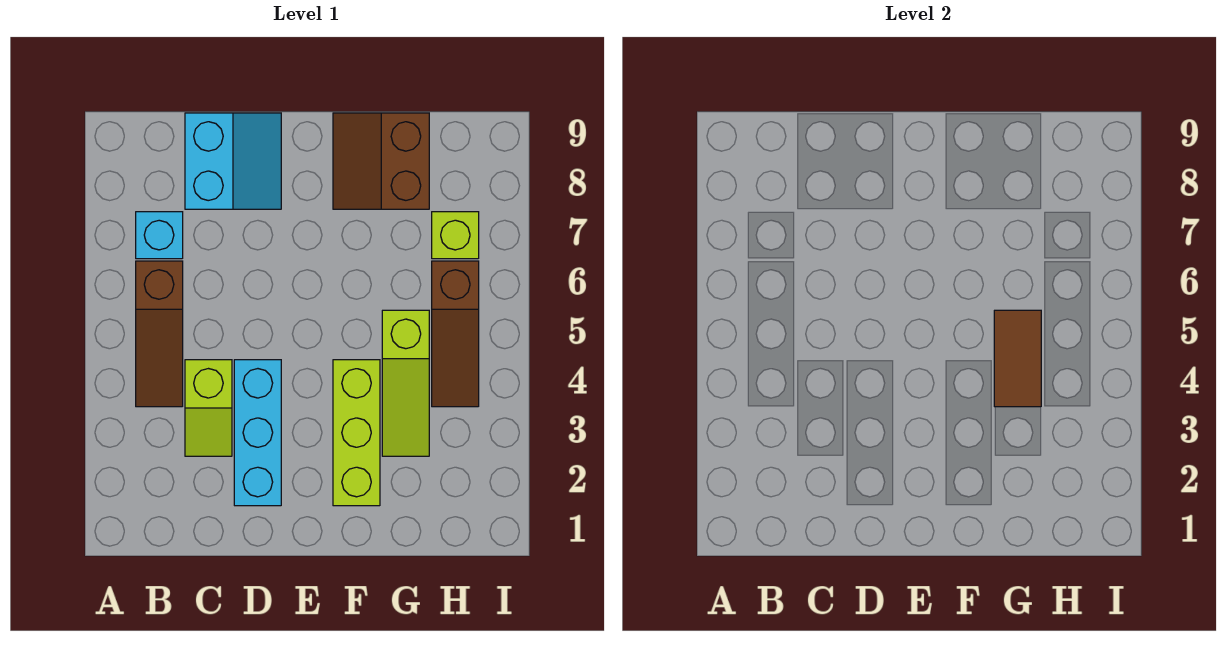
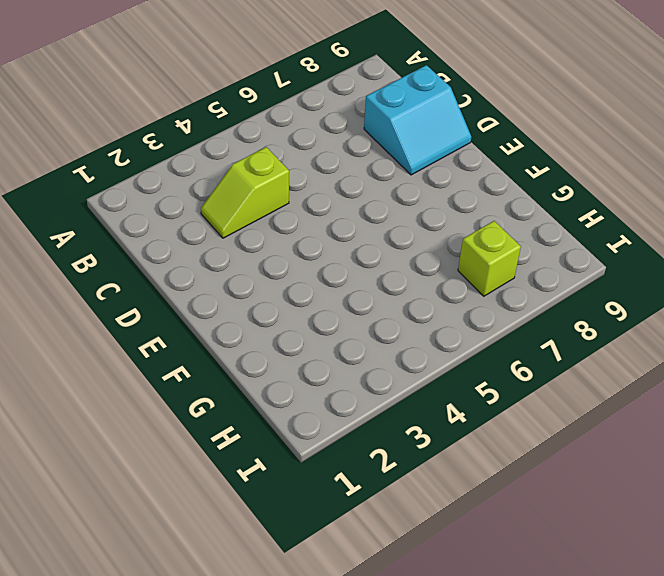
none -> brown slope B4:B6 level 1 top 6
none -> cyan brick B7 level 1

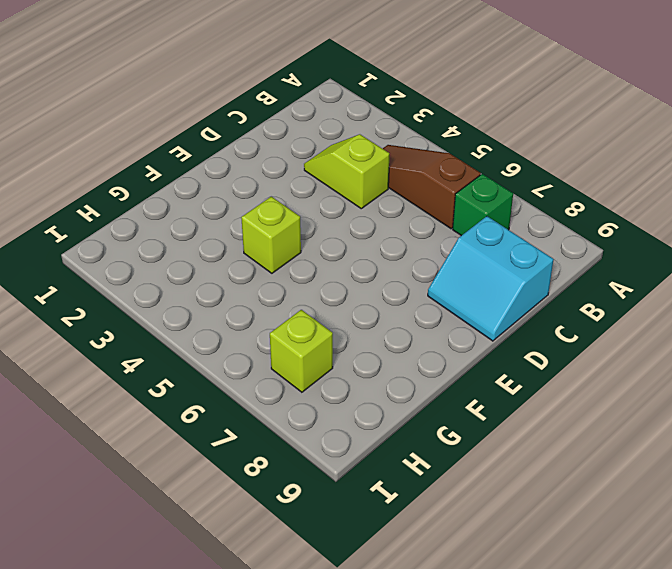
green brick B7 level 1 -> cyan brick B7 level 1
lime brick F4 level 1 -> lime brick F2:F4 level 1
none -> cyan brick D2:D4 level 1
none -> brown slope F8:G9 level 1 top G

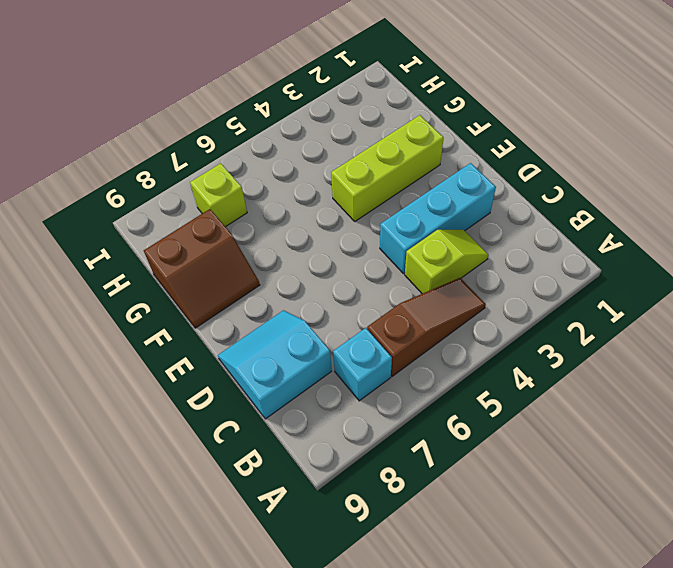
none -> lime slope G3:G5 level 1 top 5
none -> brown slope H4:H6 level 1 top 6

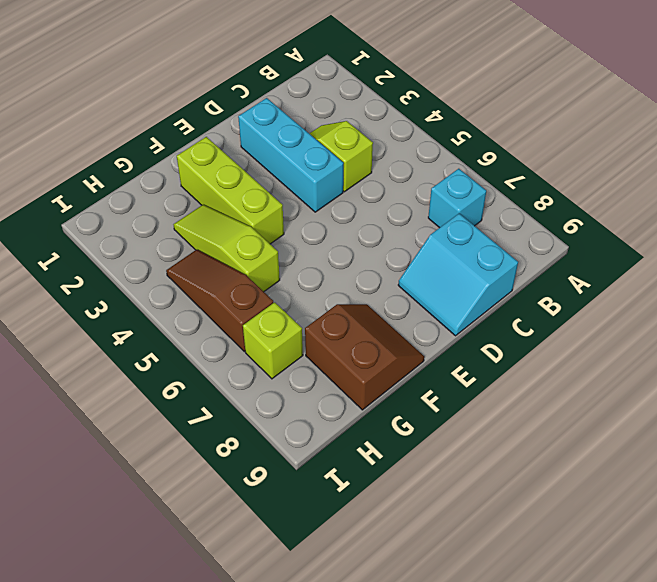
none -> brown slope B4:B6 level 1 top 6
none -> brown tile G4:G5 level 2

